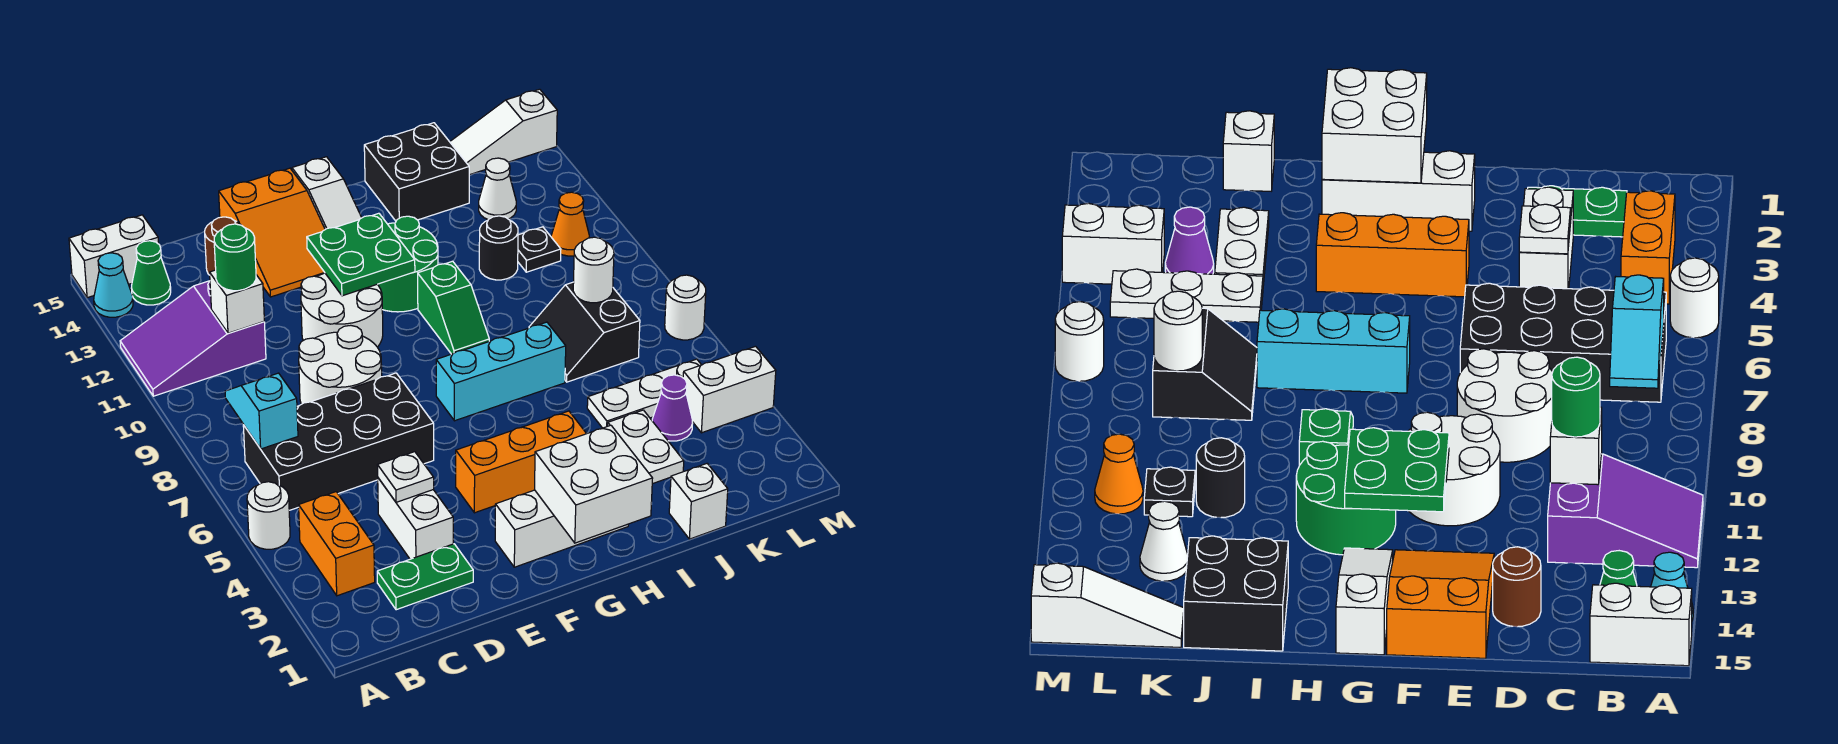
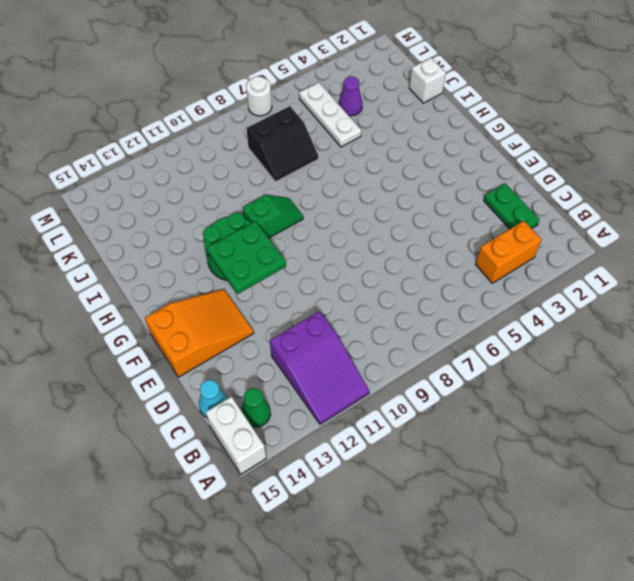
cyan cone C15 level 1 -> cyan cone A14 level 1
none -> white round brick A5 level 1
none -> black brick B6:E7 level 1
none -> white brick D3:D4 level 1
none -> white round brick D8:E9 level 1

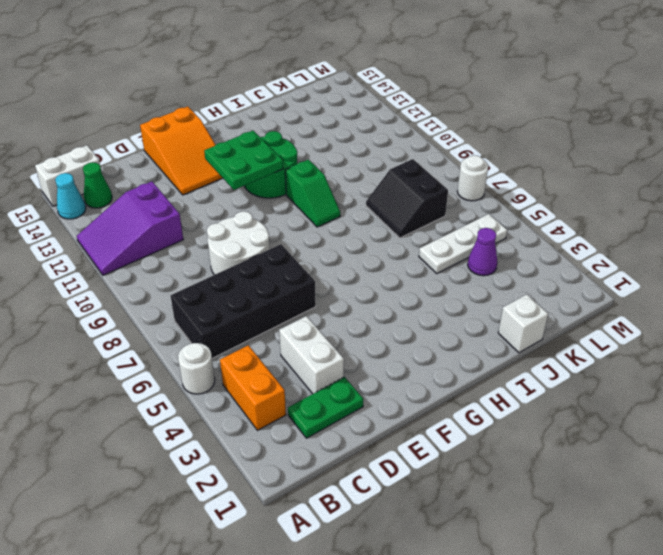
none -> brown round brick D14 level 1
none -> white round brick E10:F11 level 1
none -> white brick F2:H2 level 1
none -> orange brick F4:H4 level 1

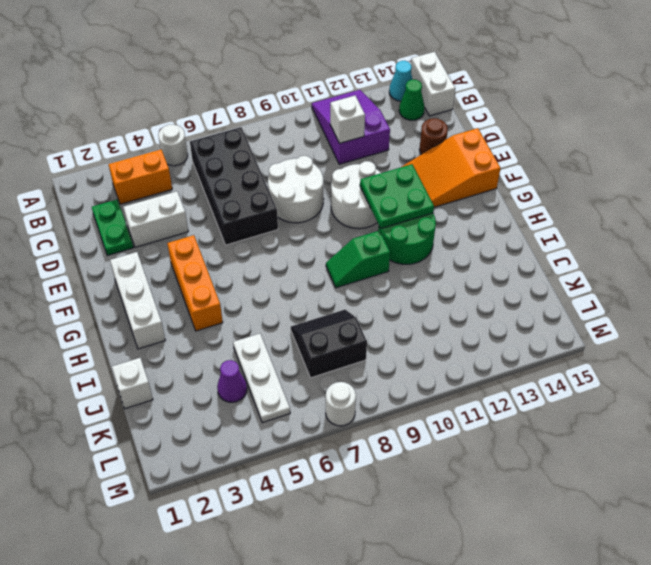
none -> cyan brick G7:I7 level 1
none -> white slope G13:G15 level 1 top 15
none -> black brick I14:J15 level 1
none -> white plate J3:J4 level 1

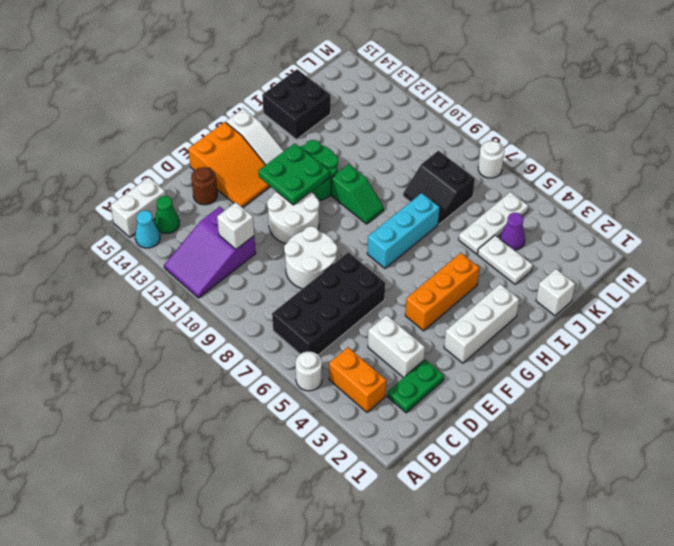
none -> black round brick J11 level 1
none -> black plate K11 level 1
none -> white cone K13 level 1
none -> white slope K15:M15 level 1 top M

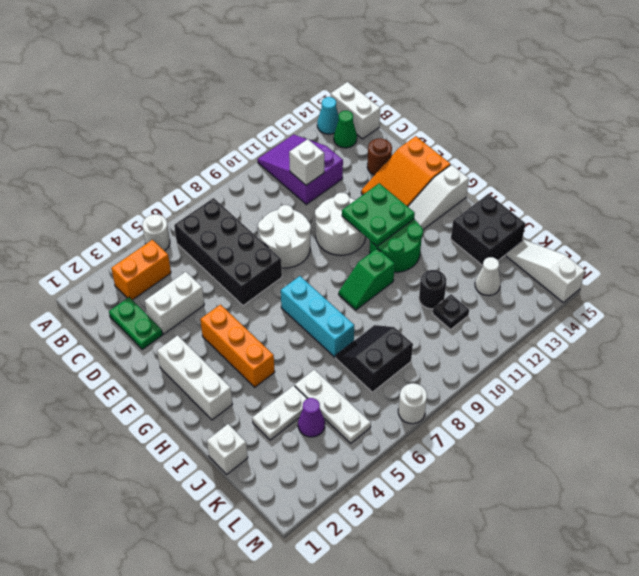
none -> white brick L4:M4 level 1
none -> orange cone L11 level 1
none -> cyan slope B7:B8 level 2 top 7
none -> white plate D4 level 2

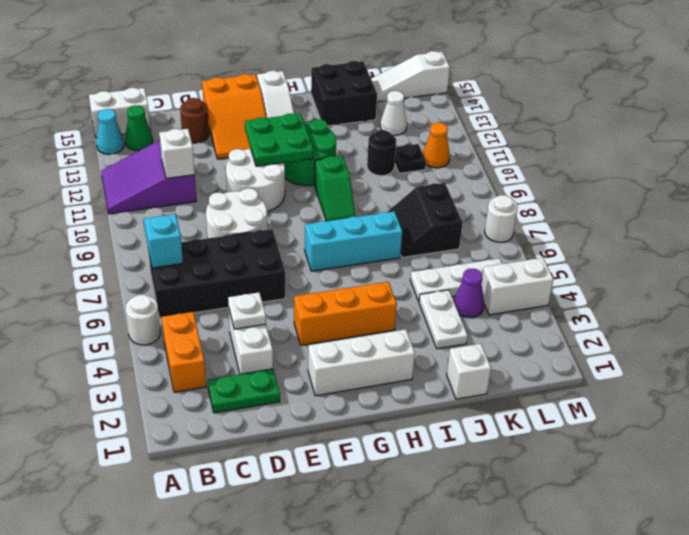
none -> white brick G1:H2 level 2
none -> white round brick K8 level 2
none -> green round brick C11 level 3

